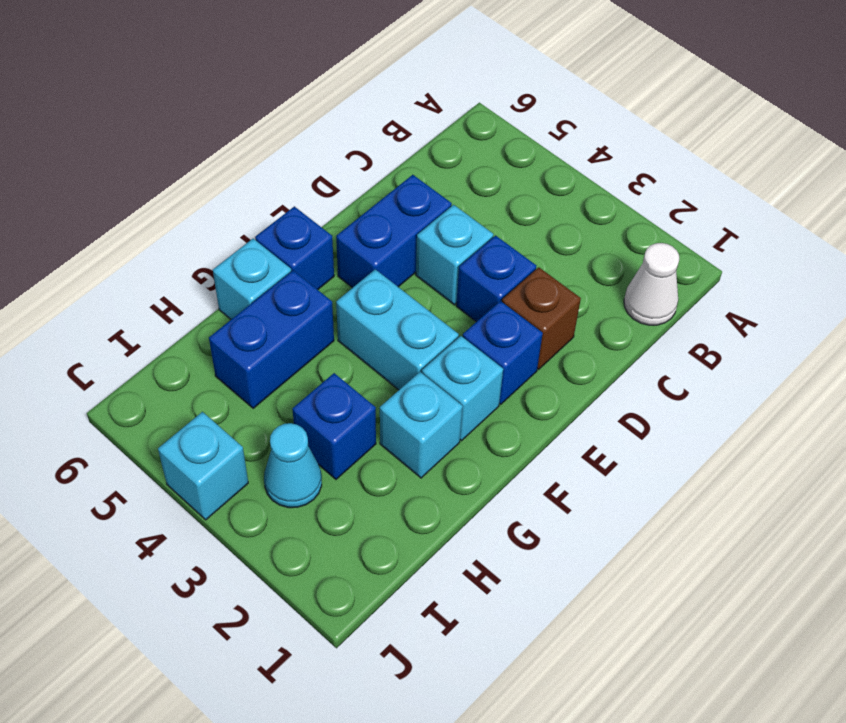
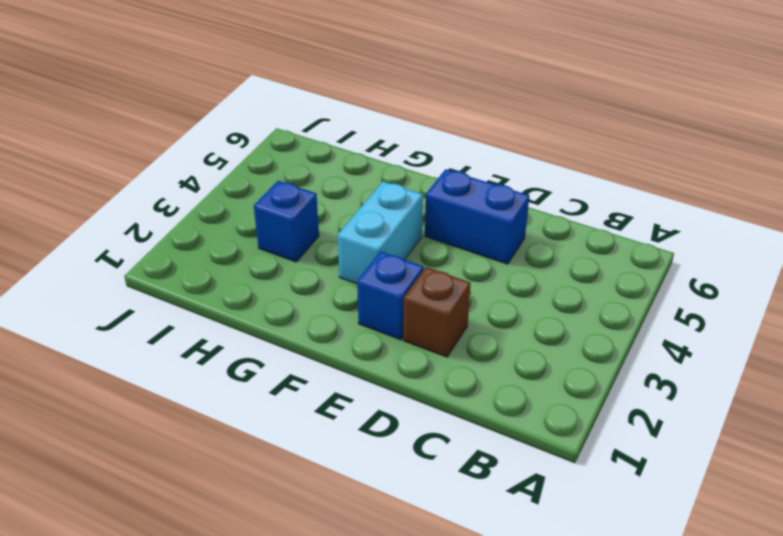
none -> white cone B1 level 1
none -> blue brick D3 level 1
none -> cyan brick D4 level 1

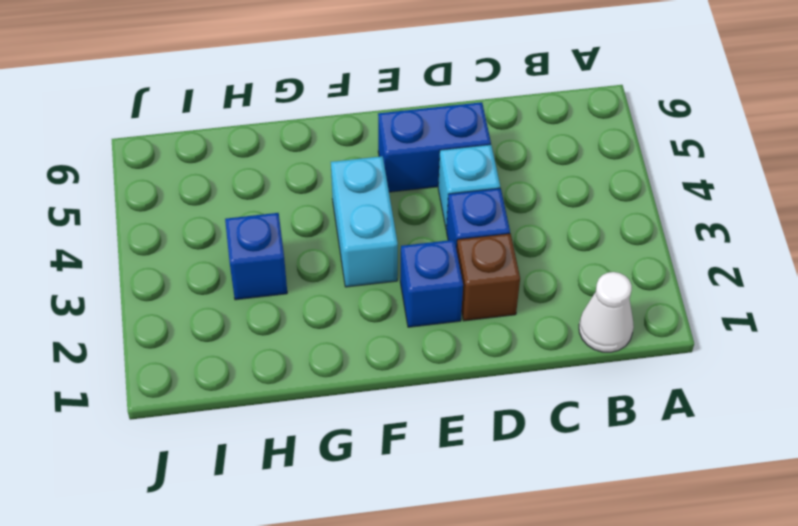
none -> cyan brick F2 level 1
none -> blue brick F6 level 1
none -> cyan brick G2 level 1

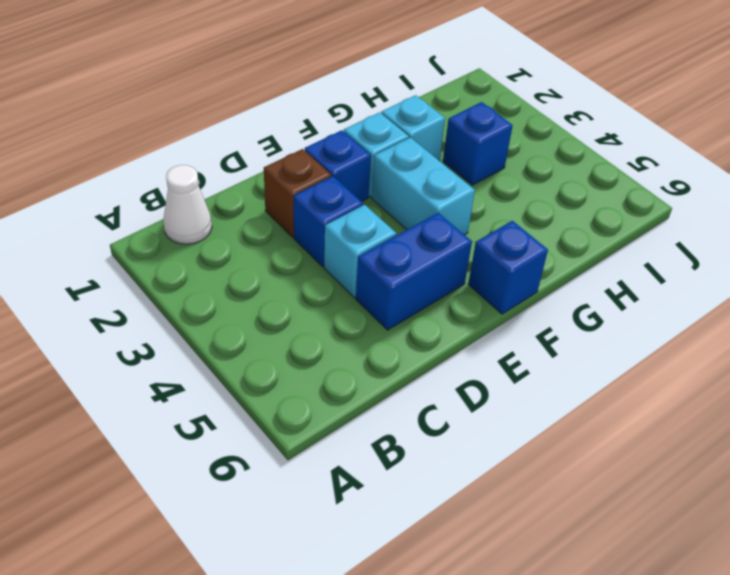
none -> blue brick G5:H5 level 1
none -> cyan brick G6 level 1
none -> cyan cone I3 level 1

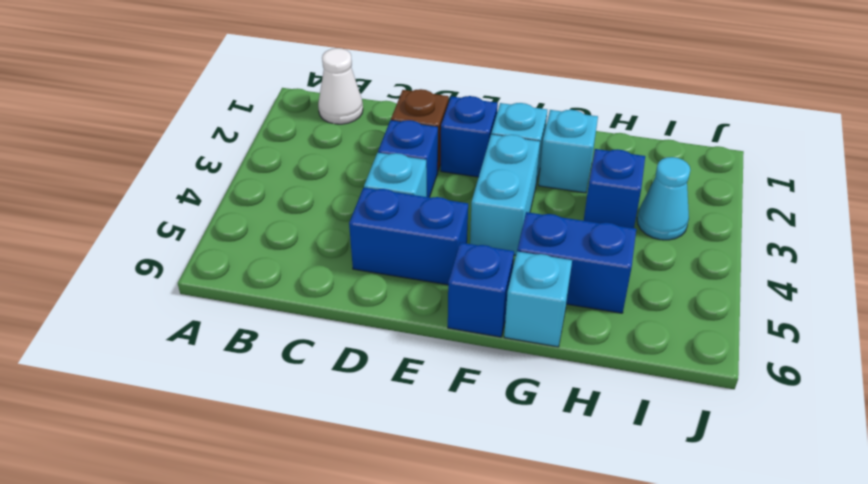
none -> cyan brick J4 level 1

